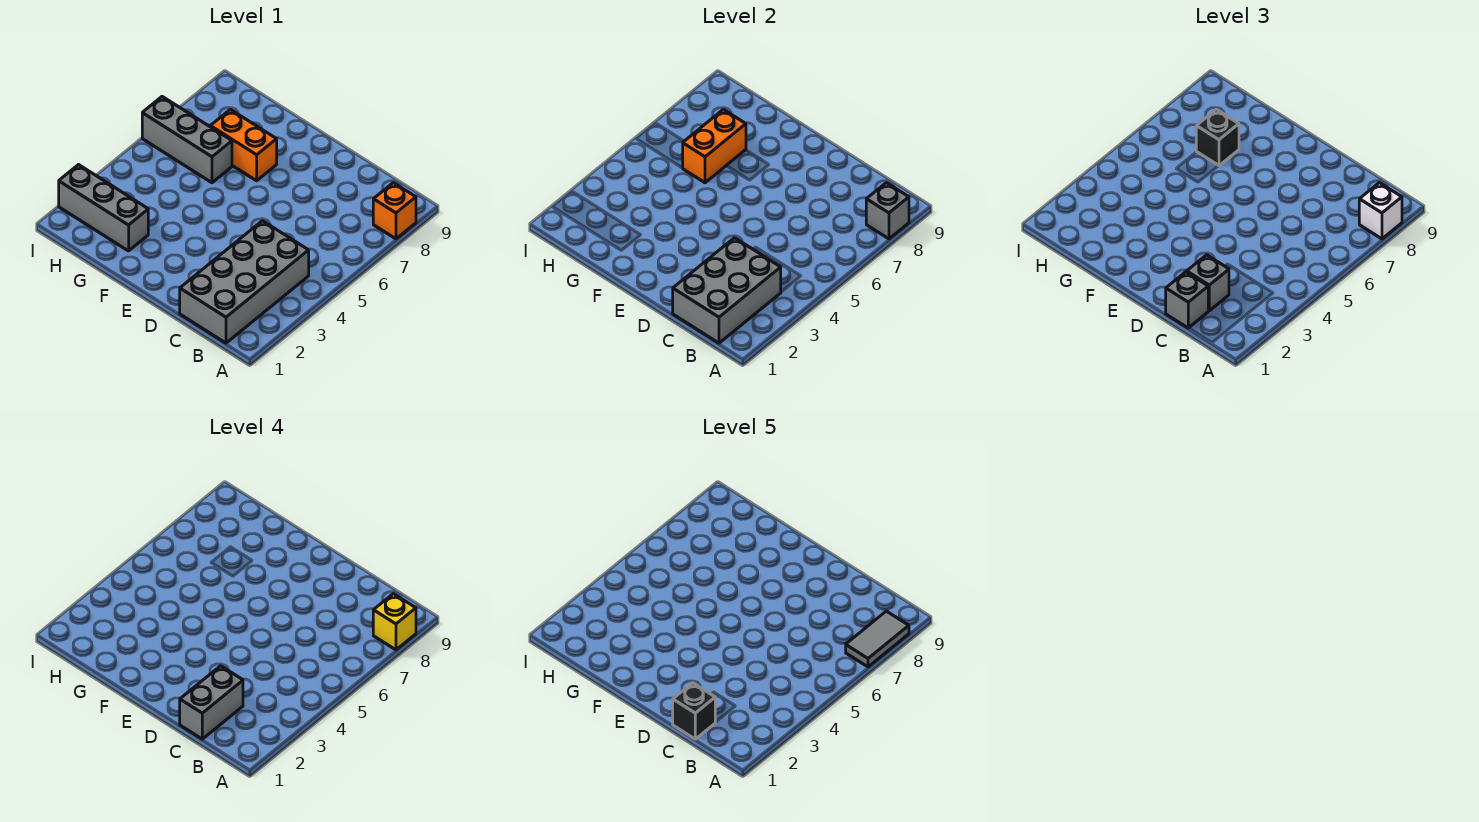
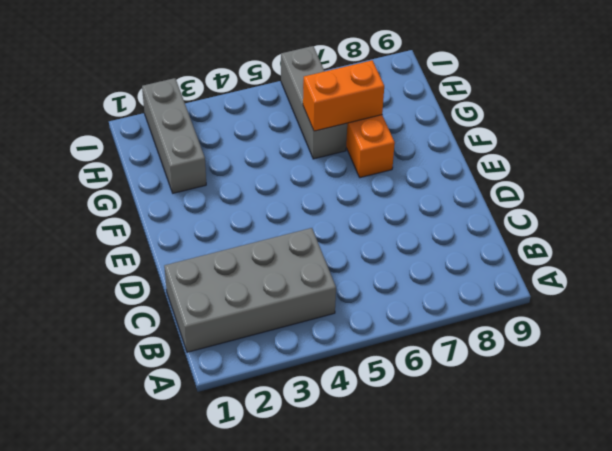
none -> orange brick A8 level 1
none -> grey brick A8 level 2
none -> grey brick B1:C3 level 2

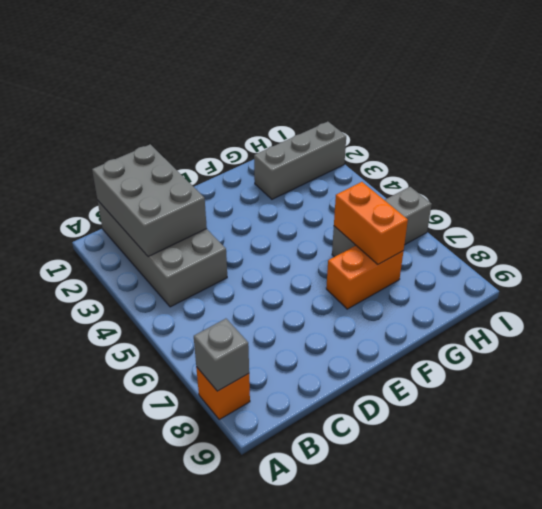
none -> white brick A8 level 3
none -> grey brick C1 level 3
none -> grey brick C2 level 3

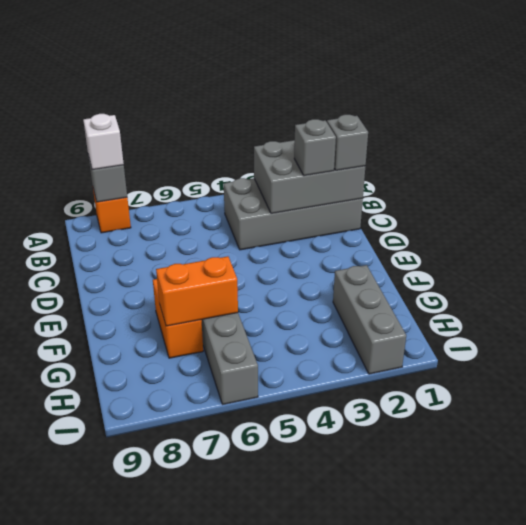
none -> black brick G7 level 3
none -> yellow brick A8 level 4
none -> grey brick C1:C2 level 4

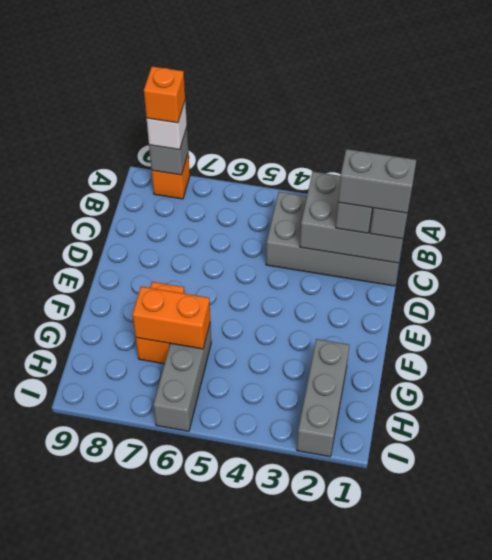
orange brick A8 level 4 -> yellow brick A8 level 4
none -> black brick G7 level 3
none -> grey tile A7:A8 level 5
none -> black brick C1 level 5

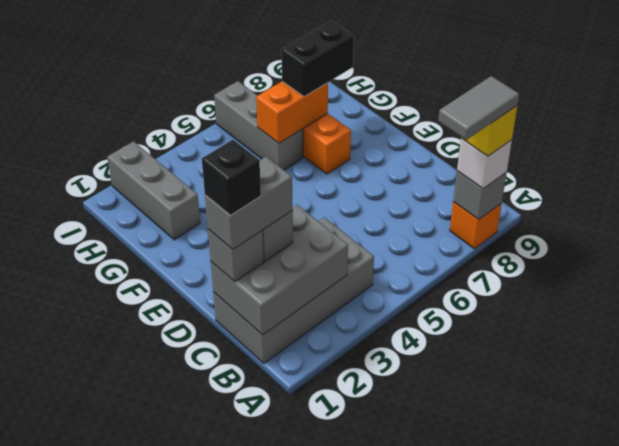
black brick G7:G8 level 3 -> black brick G7 level 3

